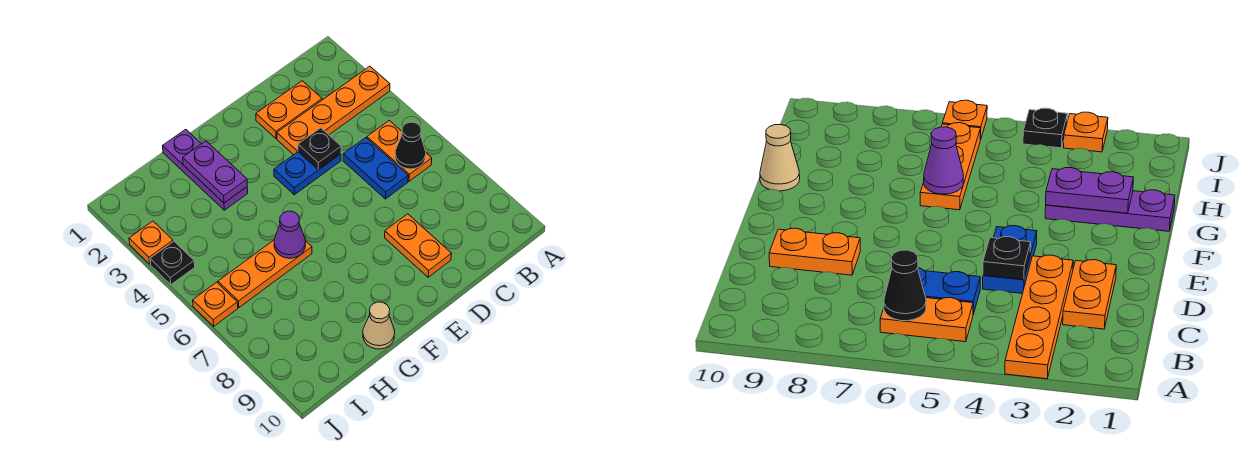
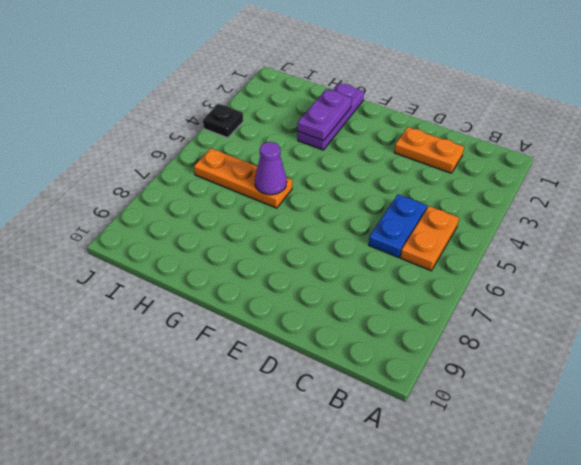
none -> orange plate A3:D3 level 1
none -> blue plate D4:E4 level 1
none -> orange plate D8:D9 level 1

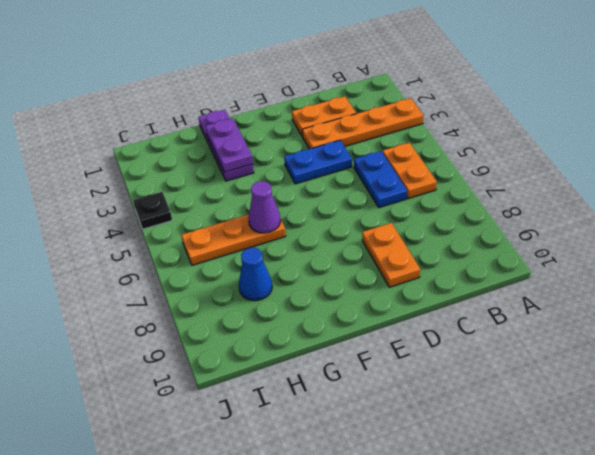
blue cone H8 level 1 -> none
none -> tan cone G10 level 1
none -> orange plate J3 level 1
none -> orange plate J6 level 1

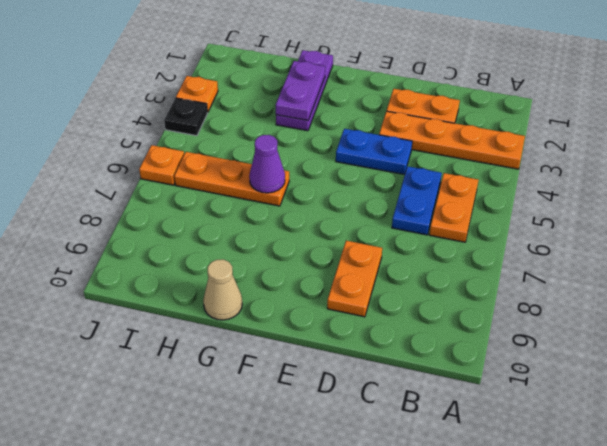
none -> black cone B6 level 2
none -> black plate D4 level 2

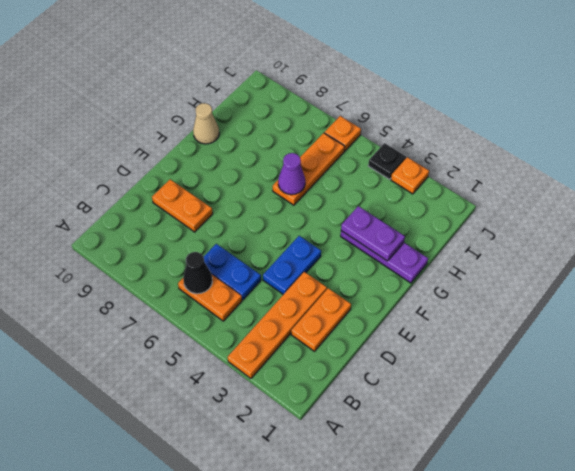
none -> black plate D4 level 2

